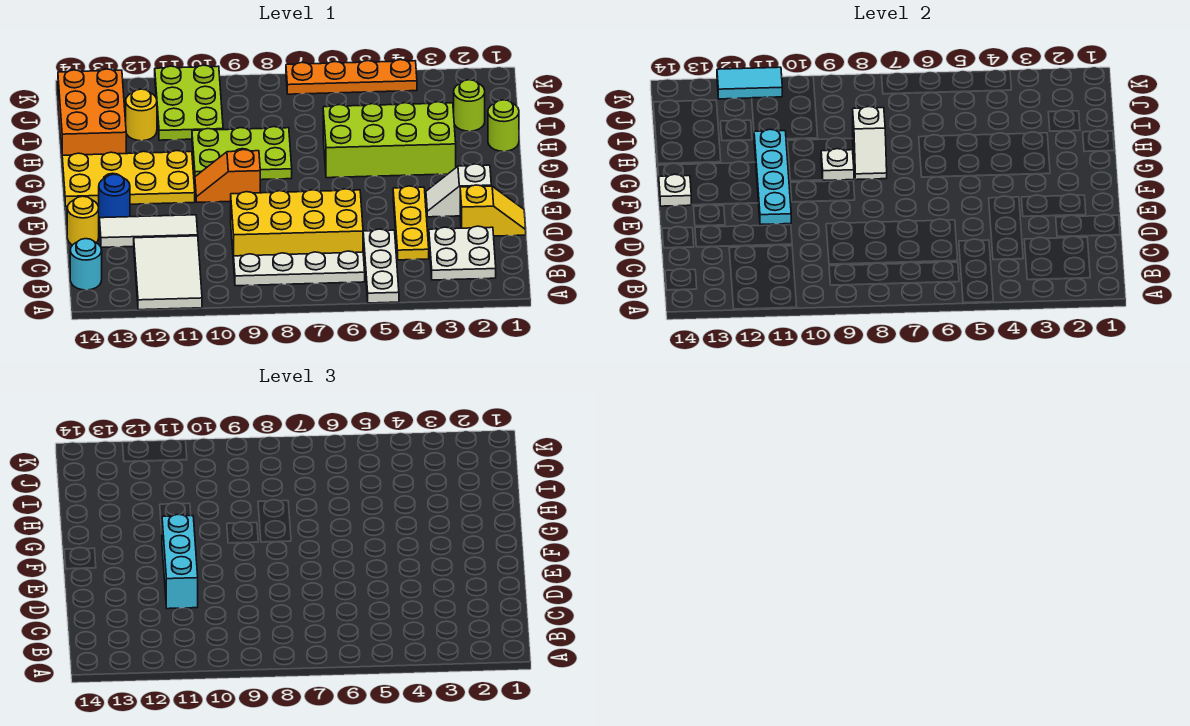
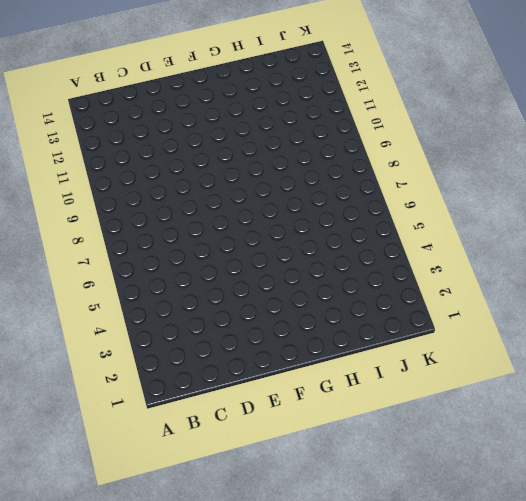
none -> white plate A5:C5 level 1
none -> white tile A11:C12 level 1
none -> white plate B2:C3 level 1

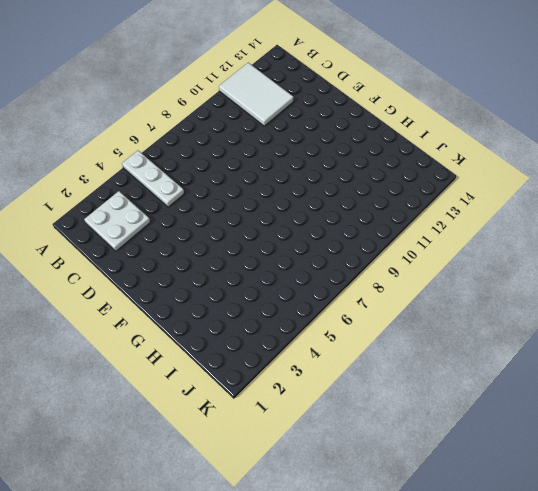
none -> white plate B6:B9 level 1
none -> cyan round brick B14 level 1
none -> yellow plate C4:E4 level 1

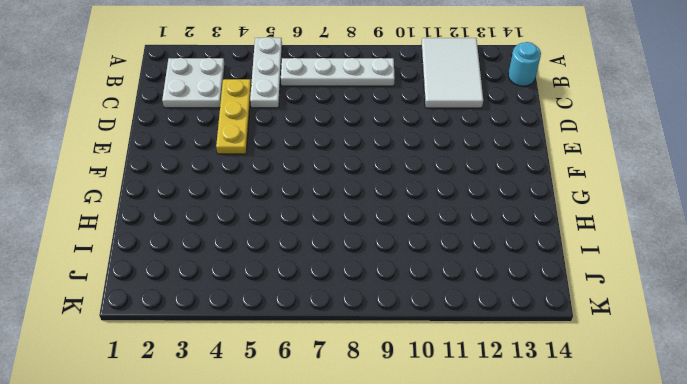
none -> yellow brick C6:D9 level 1
none -> yellow slope D1:D2 level 1 top 2
none -> white tile D11:D13 level 1

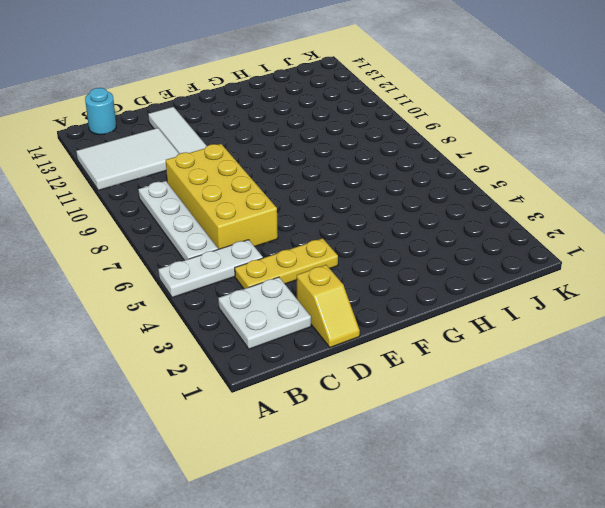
none -> yellow round brick D14 level 1
none -> white slope E2:E3 level 1 top 2
none -> blue round brick E13 level 1

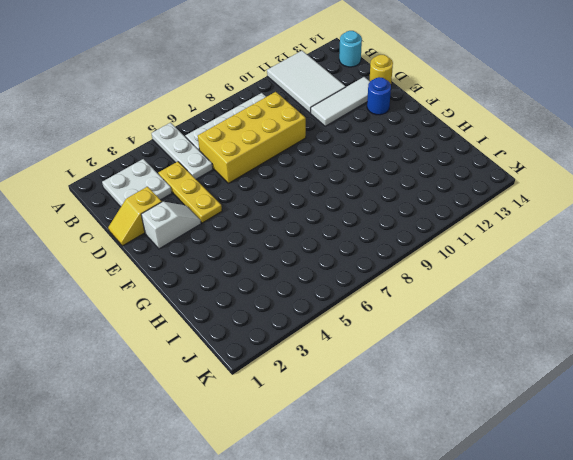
none -> orange slope F9:F10 level 1 top 9
none -> yellow plate F11:G14 level 1
none -> lime brick G3:H6 level 1

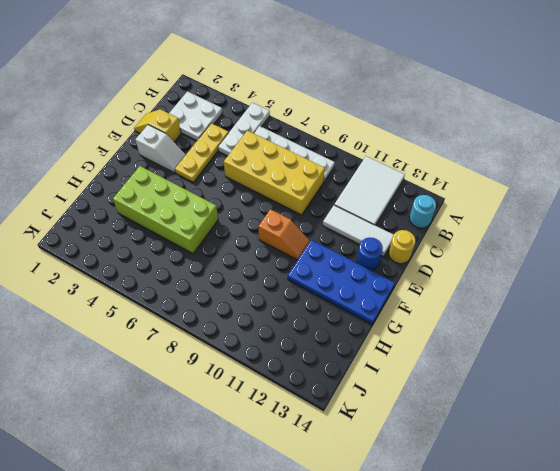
blue plate F11:G14 level 1 -> yellow plate F11:G14 level 1
none -> lime plate G8:H10 level 1
none -> lime round brick H1 level 1
none -> orange brick H13:J14 level 1

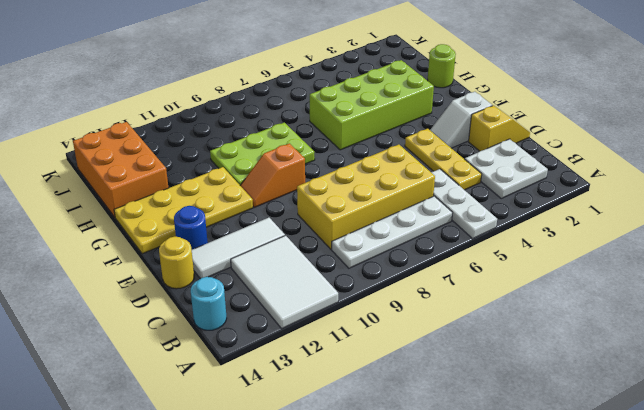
none -> lime round brick I2 level 1
none -> lime plate I10:K11 level 1
none -> yellow round brick I12 level 1

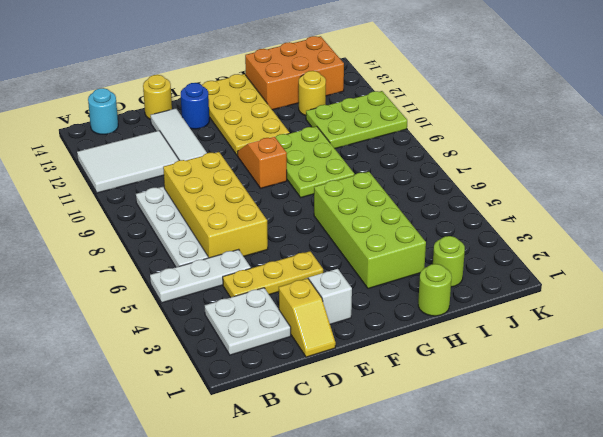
none -> orange plate K4:K7 level 1
none -> cyan plate E11:H11 level 2
none -> white plate F14 level 2

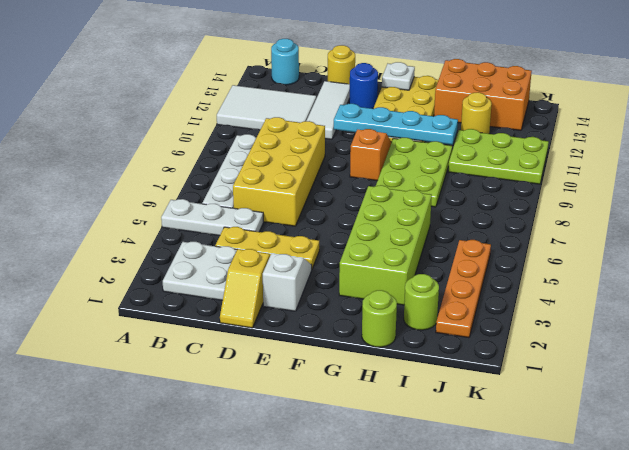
orange plate J2:J5 level 1 -> orange plate K4:K7 level 1
none -> white slope G8:H8 level 2 top H
none -> white plate G9 level 2
none -> cyan tile K11:K12 level 2

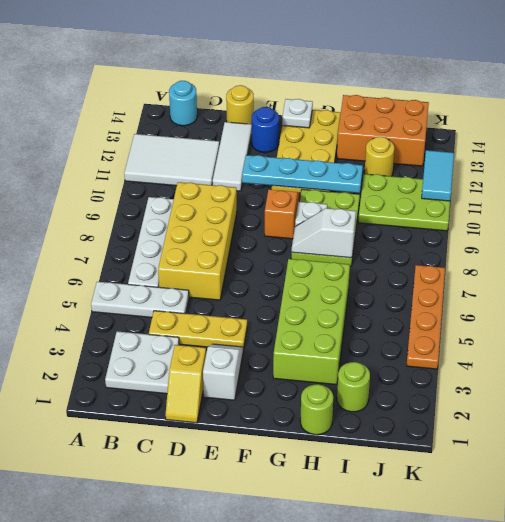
none -> cyan brick D11:F11 level 3

